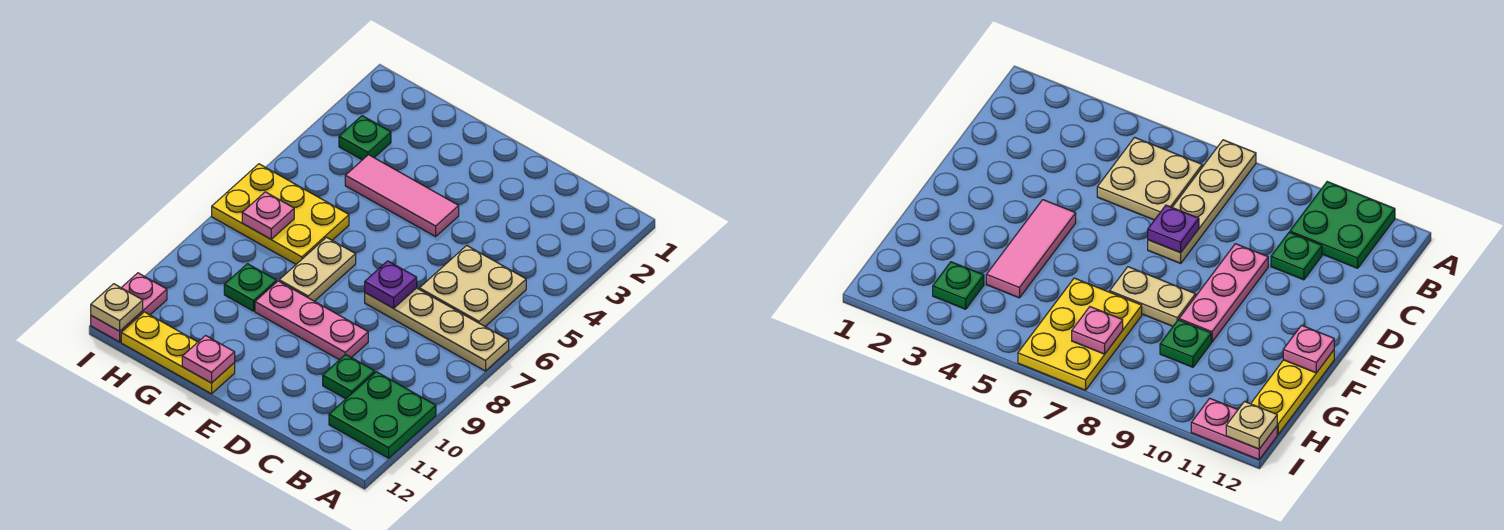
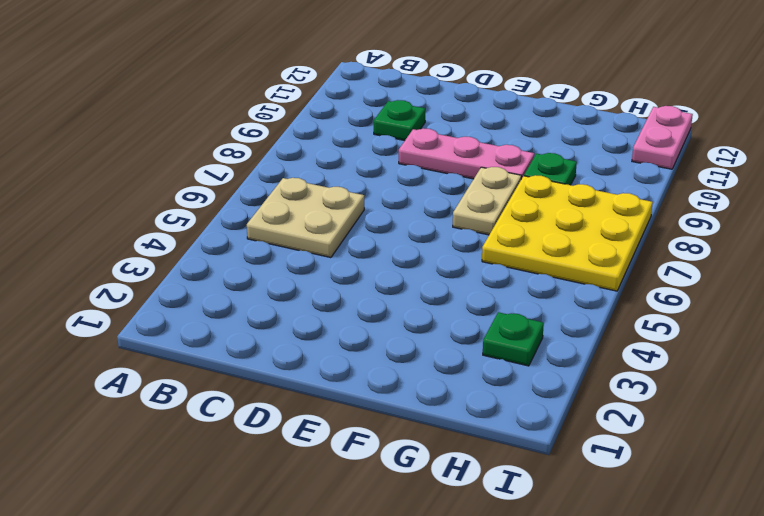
yellow plate G6:I8 level 1 -> yellow plate G6:I7 level 1
none -> tan plate A7:D7 level 1
none -> green plate A10:B11 level 1
none -> pink tile E4:G4 level 1

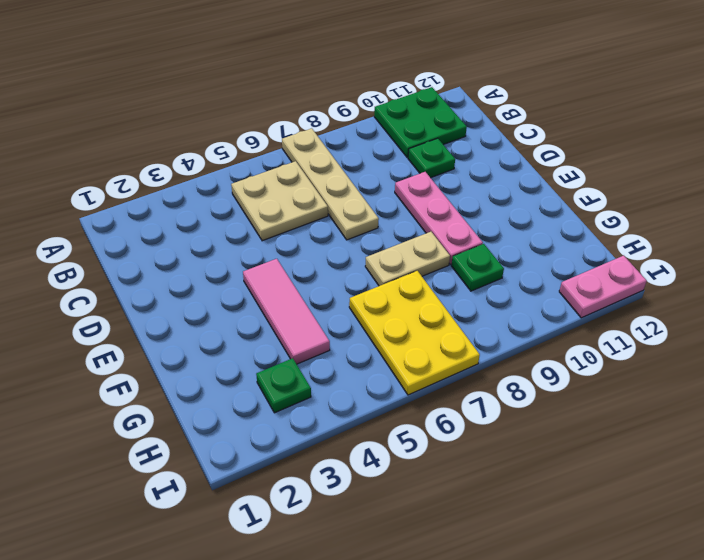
none -> yellow plate F12:H12 level 1
none -> purple plate D7 level 2
none -> pink plate F12 level 2

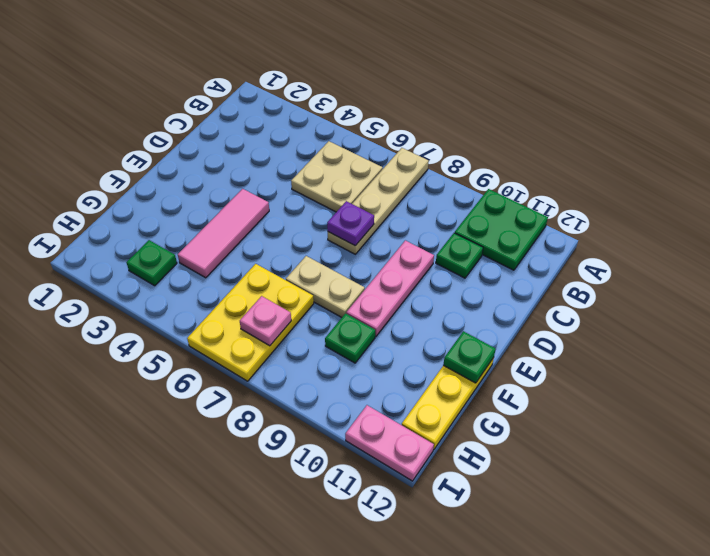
green plate F12 level 2 -> pink plate F12 level 2
none -> tan plate I12 level 2

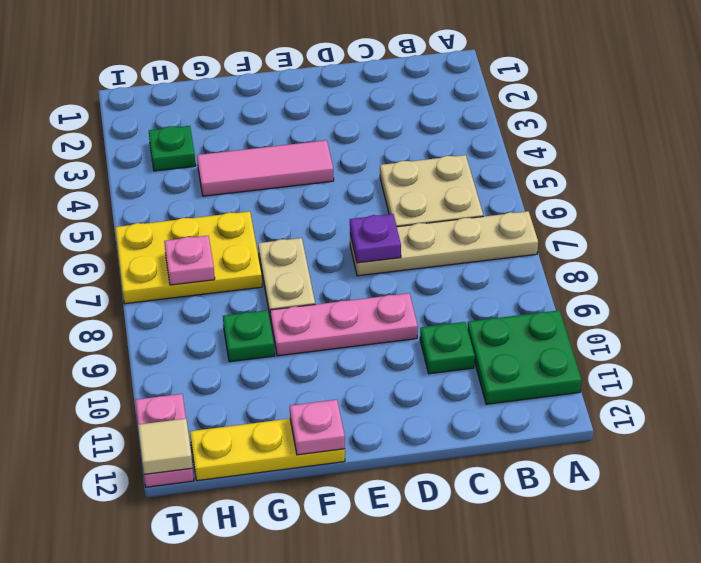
tan tile I12 level 2 -> tan plate I12 level 2

